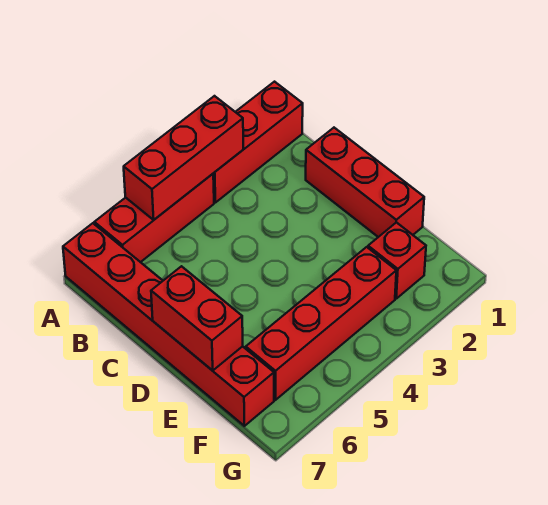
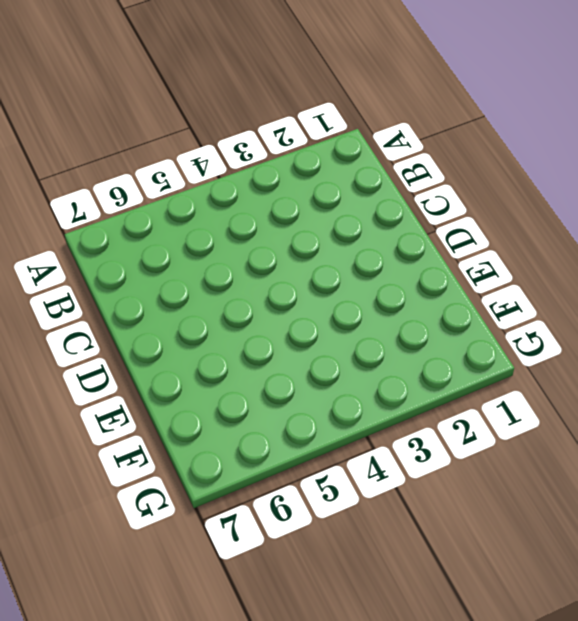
none -> red brick A1:A3 level 1
none -> red brick A4:A6 level 1

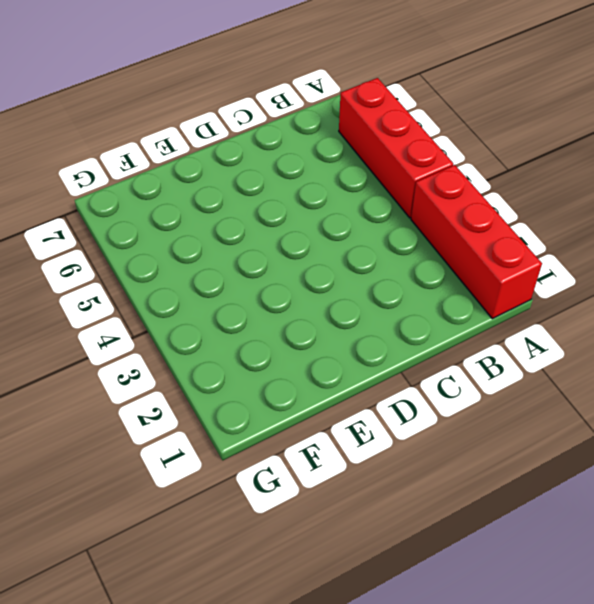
none -> red brick A7:F7 level 1
none -> red brick C1:E1 level 1

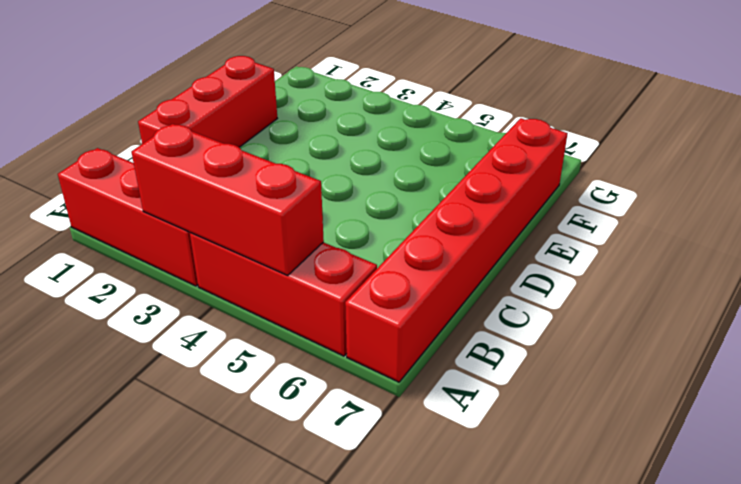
none -> red brick F2 level 1
none -> red brick F3:F6 level 1

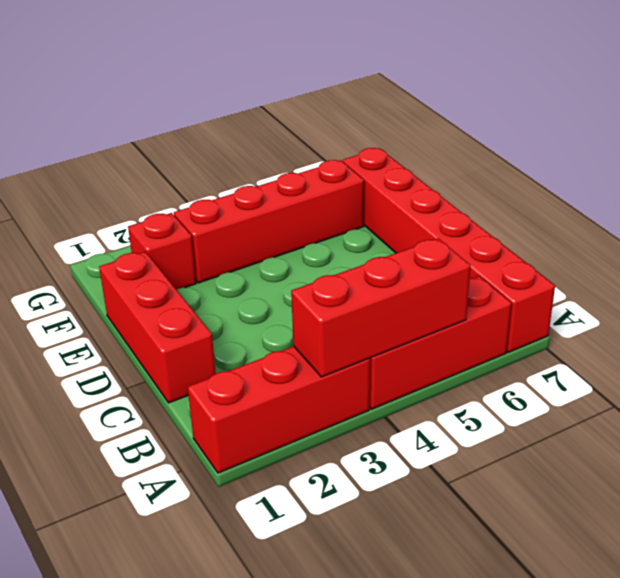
none -> red brick D7:E7 level 2

